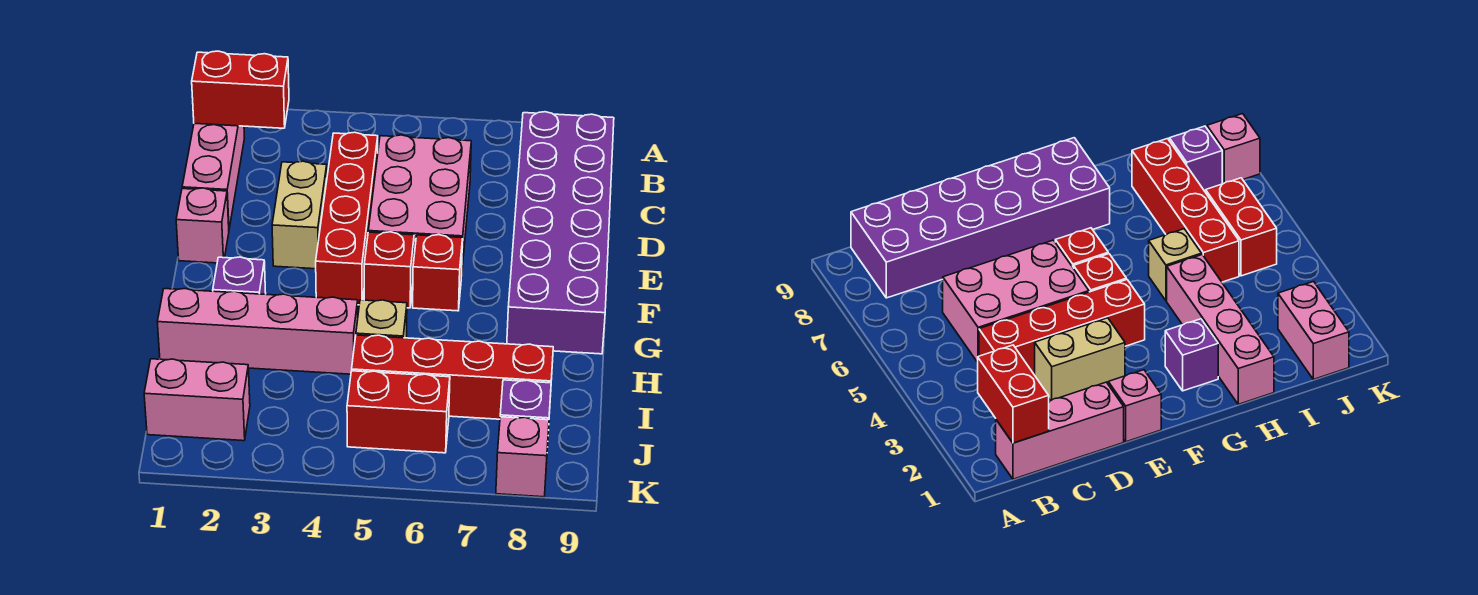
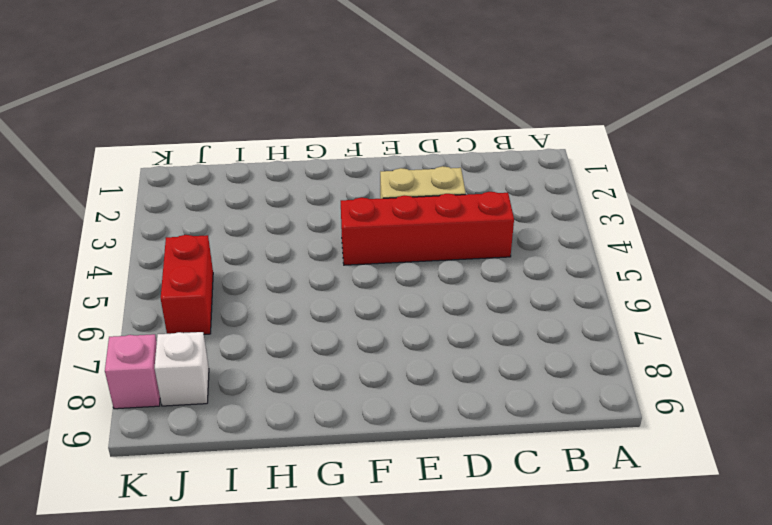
white brick J8 level 1 -> purple brick J8 level 1
none -> pink brick B1:D1 level 1
none -> purple brick B8:G9 level 1
none -> pink brick C5:E6 level 1

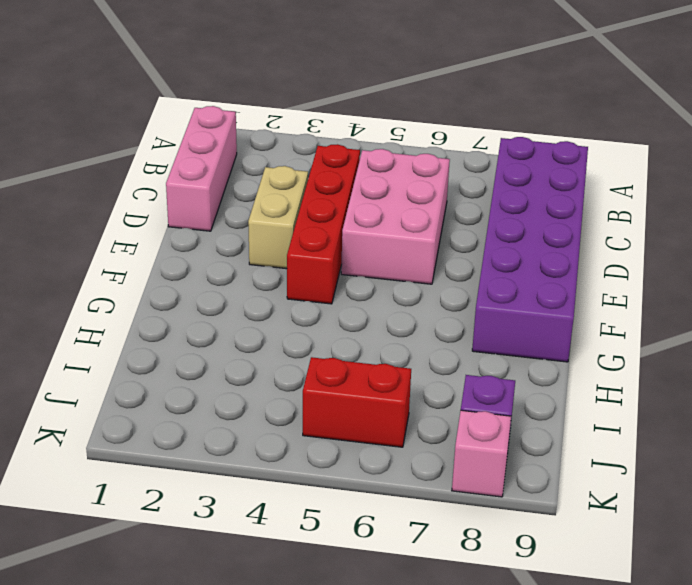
none -> pink brick E1 level 1
none -> red brick F5 level 1
none -> red brick F6 level 1

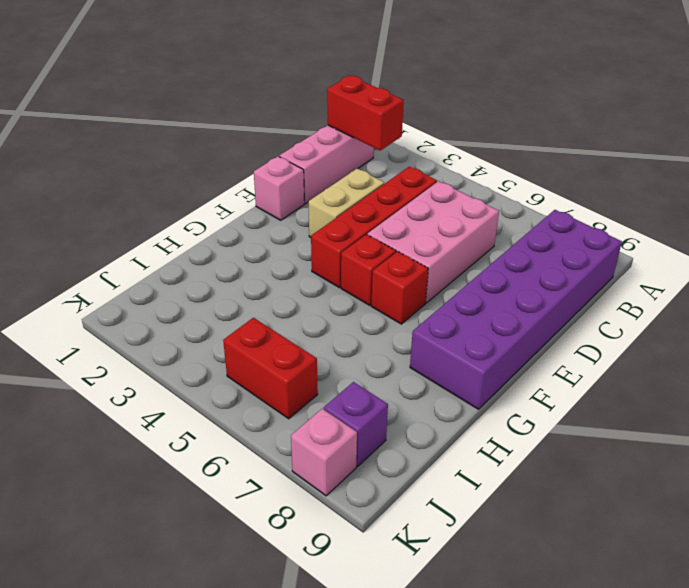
none -> purple brick G2 level 1
none -> pink brick H1:H4 level 1
none -> tan brick H5 level 1

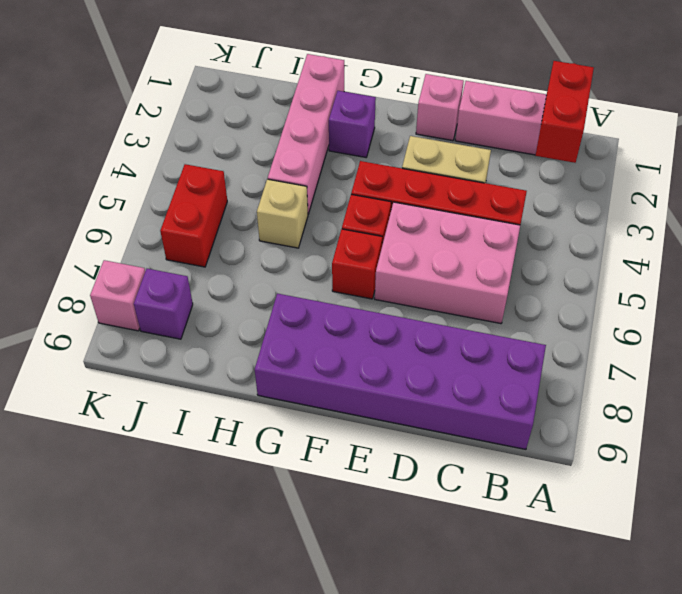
none -> red brick I5:I8 level 1
none -> pink brick J1:J2 level 1

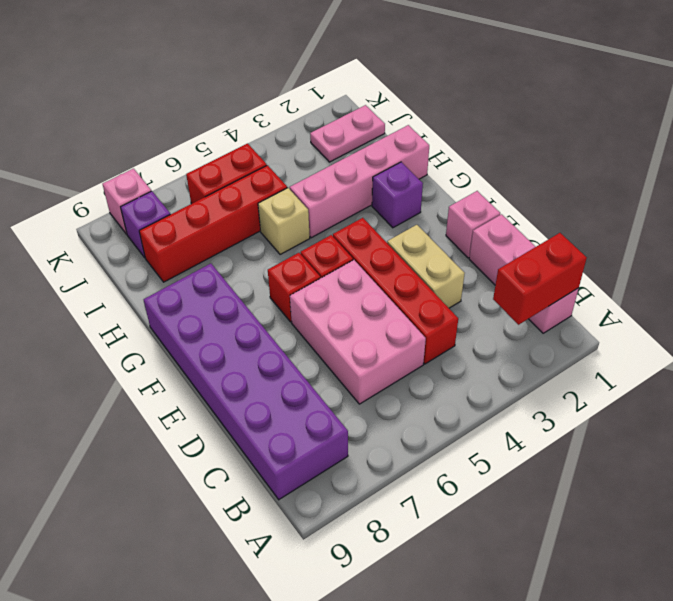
pink plate J1:J2 level 1 -> pink brick J1:J2 level 1

